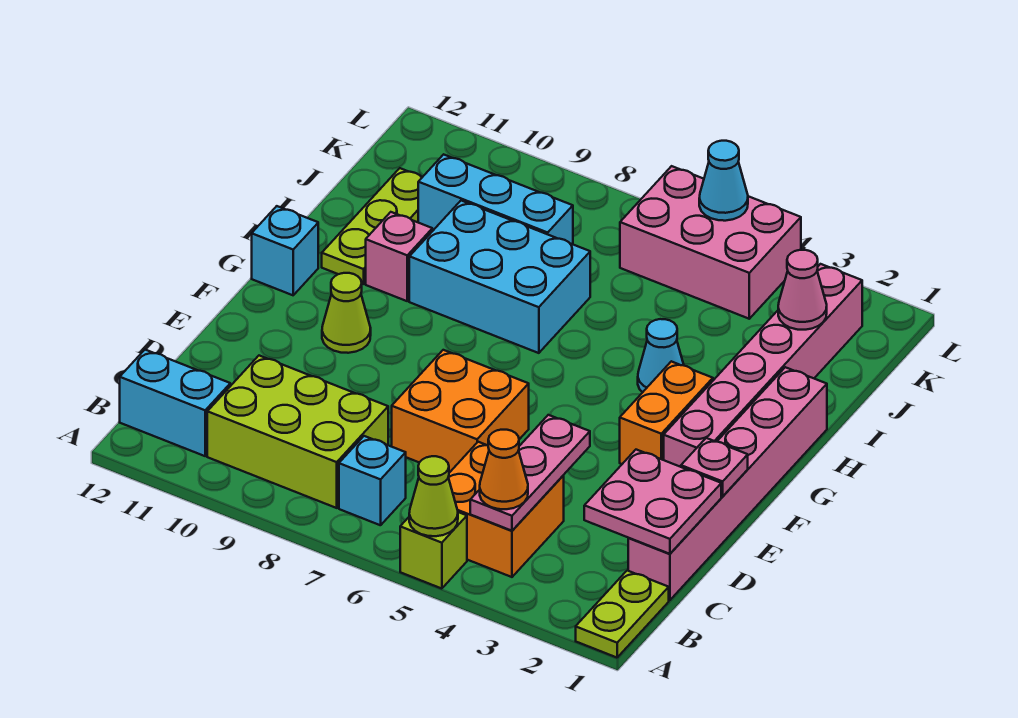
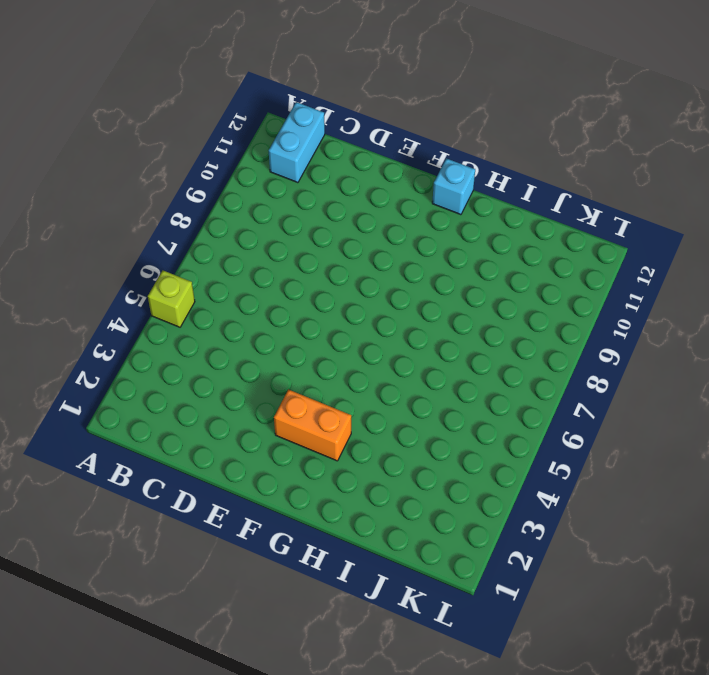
none -> lime plate A1:B1 level 1
none -> orange brick B4:C5 level 1
none -> cyan brick B7 level 1

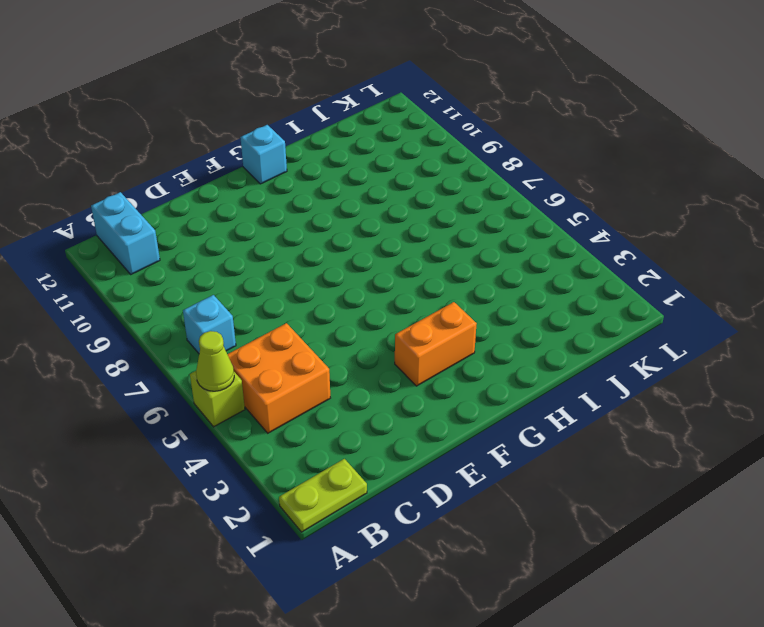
none -> lime brick B8:C10 level 1
none -> pink brick C1:H1 level 1
none -> orange brick D6:E7 level 1

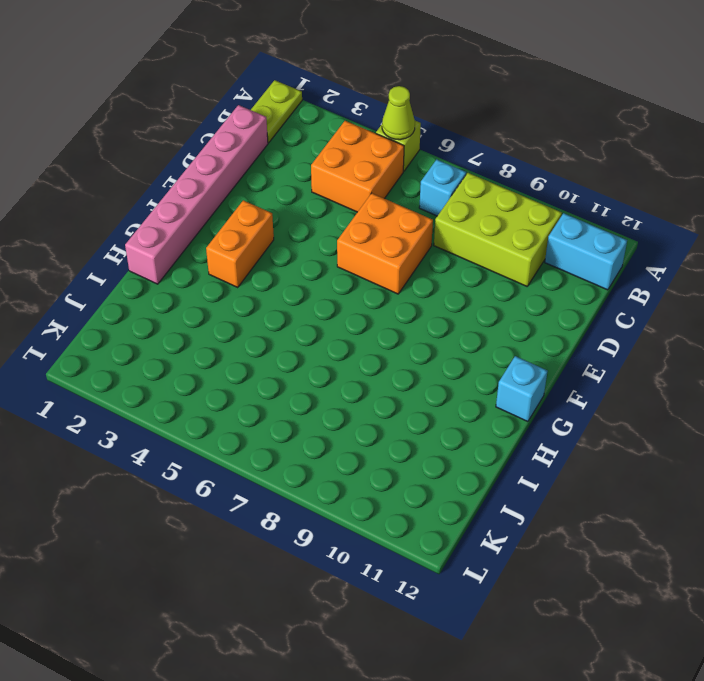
none -> pink brick F2:K2 level 1
none -> lime cone F10 level 1
none -> cyan cone H4 level 1

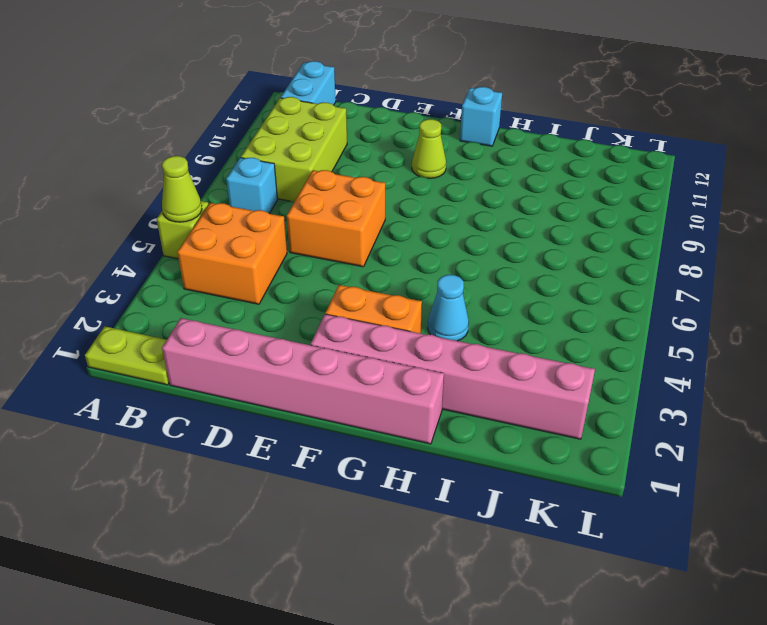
none -> cyan brick H7:I9 level 1
none -> pink brick H10 level 1
none -> lime plate H11:J11 level 1

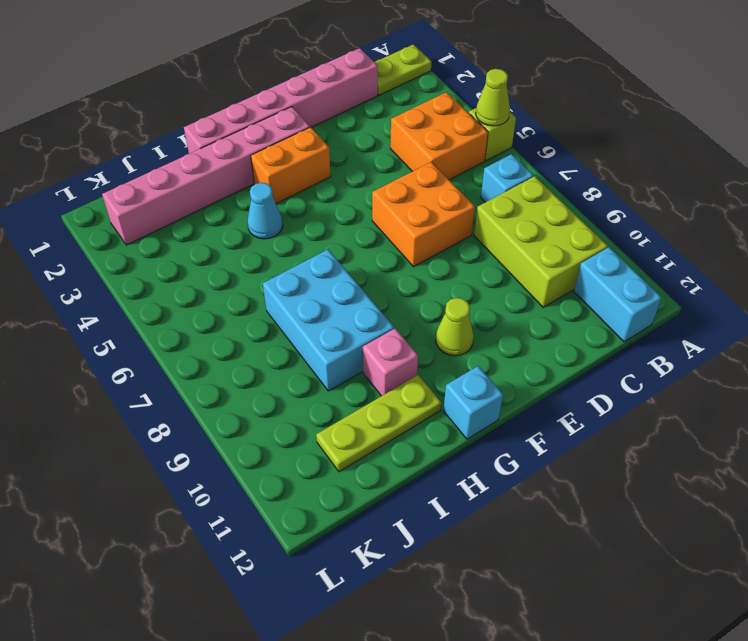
none -> cyan brick J8:J10 level 1
none -> pink brick K4:L6 level 1
none -> pink plate B4:D4 level 2

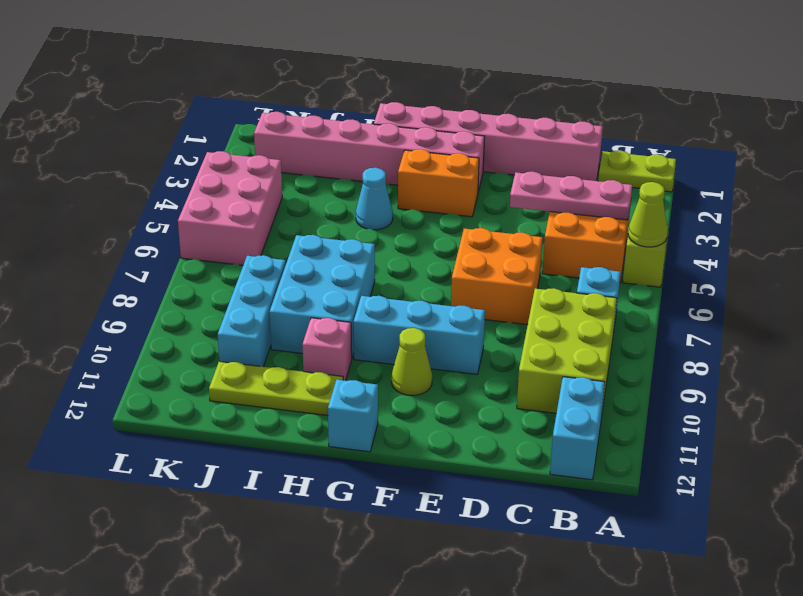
cyan brick E9:G9 level 1 -> none
none -> pink plate C1:D2 level 2
none -> pink plate E1 level 2
none -> pink cone J2 level 2

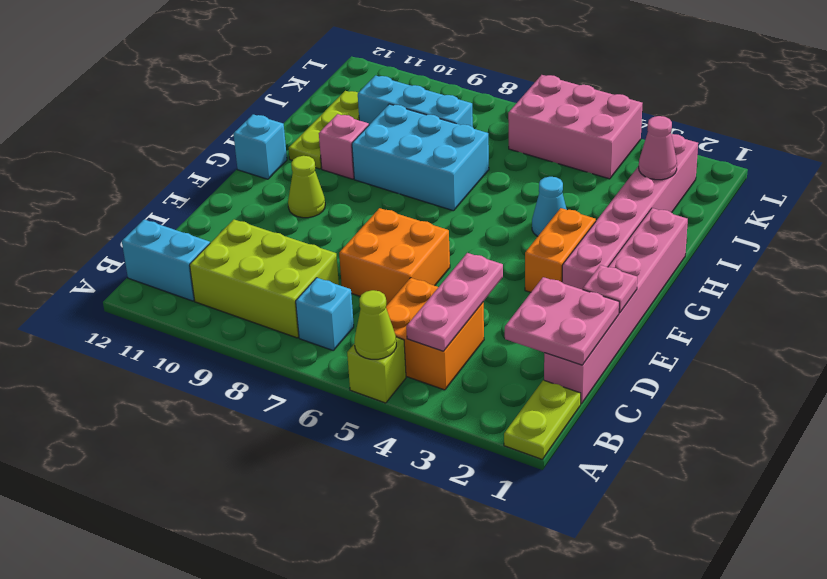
none -> cyan cone L5 level 2
none -> orange cone B4 level 3

